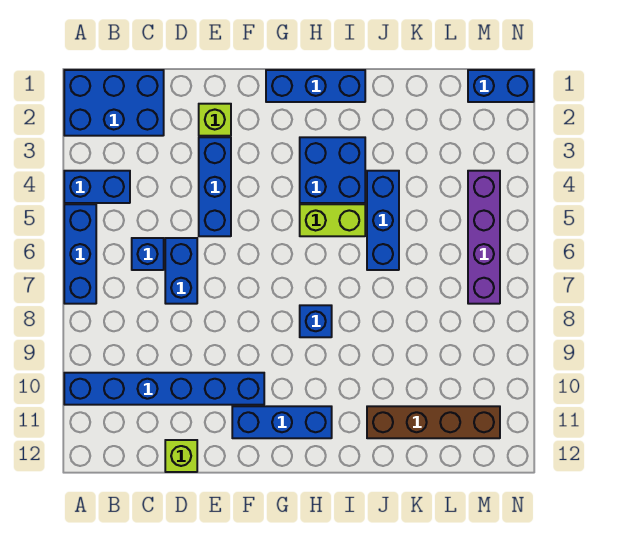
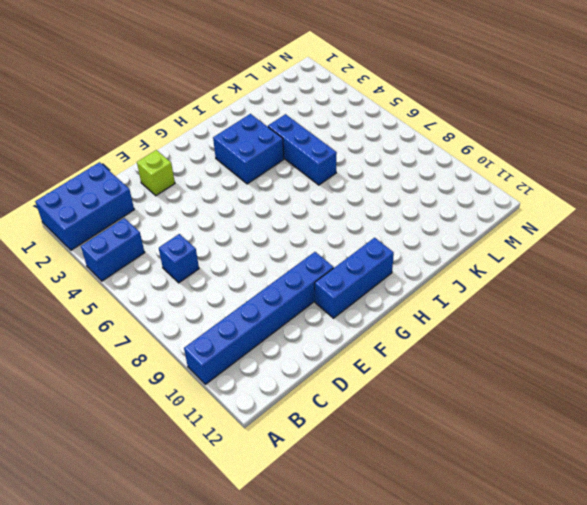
none -> blue brick A5:A7 level 1
none -> blue brick D6:D7 level 1
none -> lime brick D12 level 1

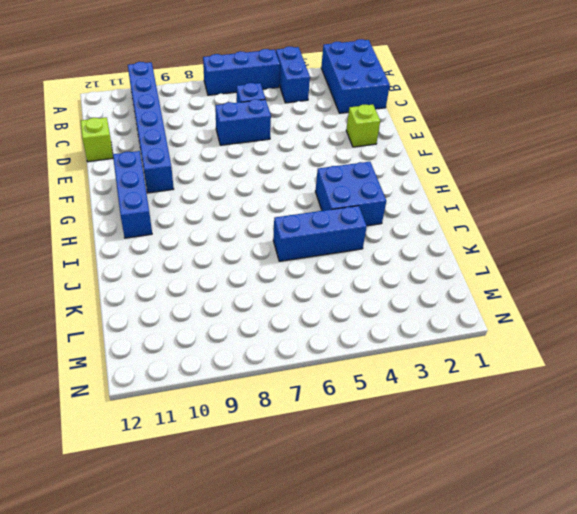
none -> blue brick E3:E5 level 1
none -> blue brick G1:I1 level 1
none -> lime brick H5:I5 level 1

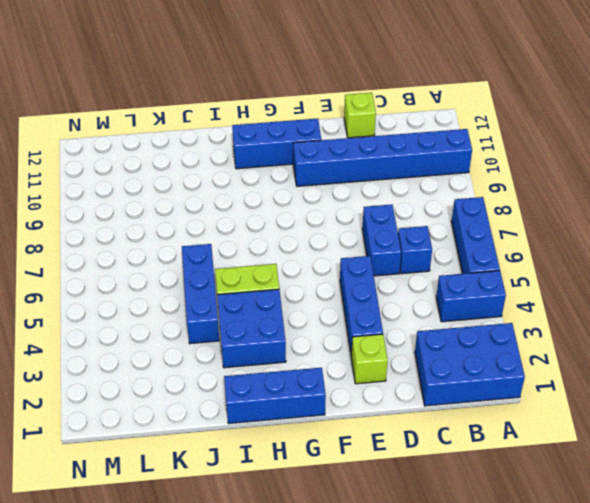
none -> blue brick H8 level 1
none -> brown brick J11:M11 level 1
none -> blue brick M1:N1 level 1

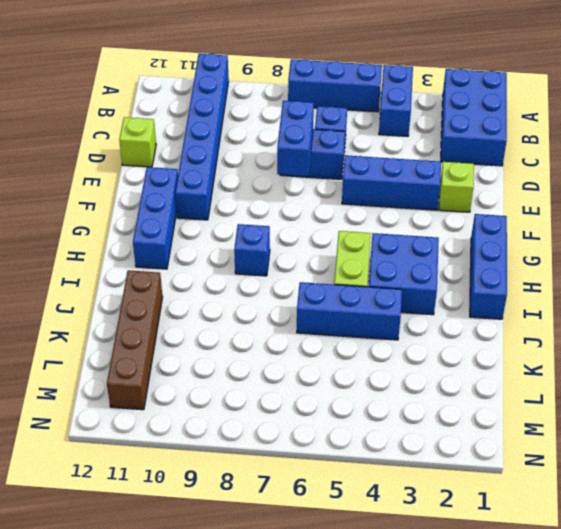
blue brick D7:E7 level 2 -> blue brick M1:N1 level 1
none -> purple brick M4:M7 level 1

